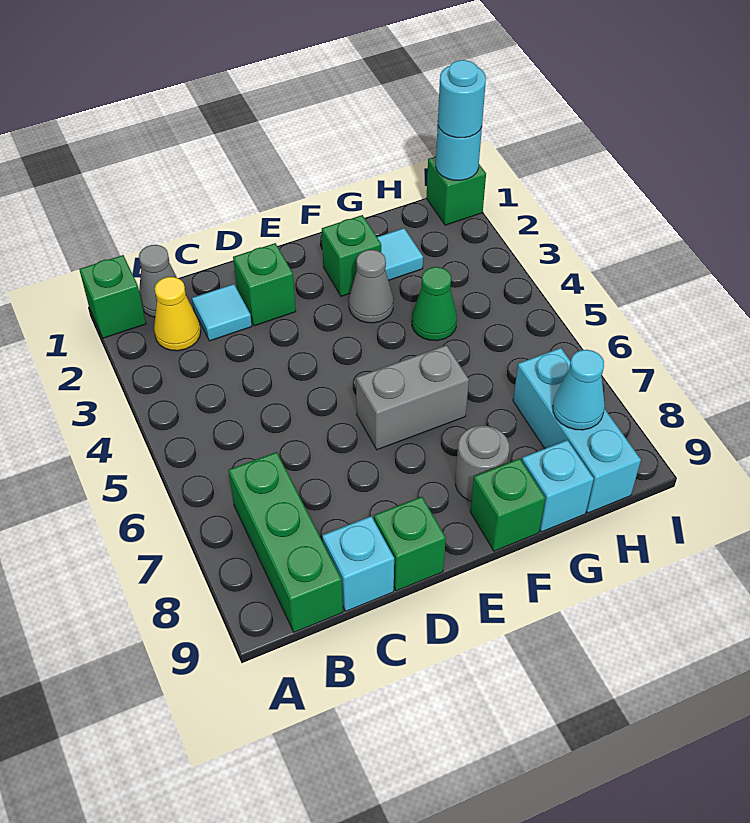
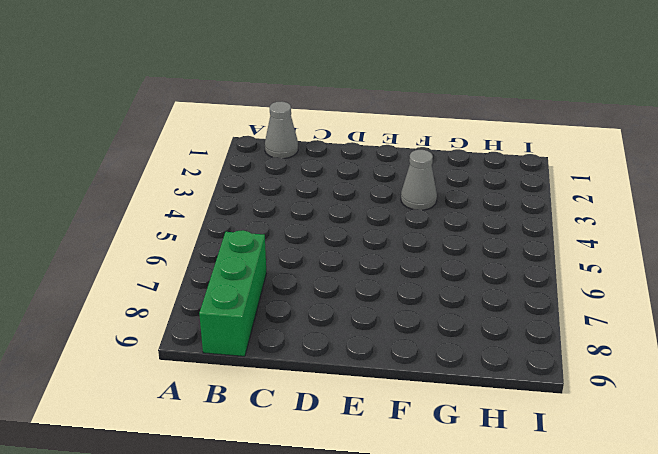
none -> green brick A1 level 1
none -> yellow cone B2 level 1
none -> cyan tile C2 level 1

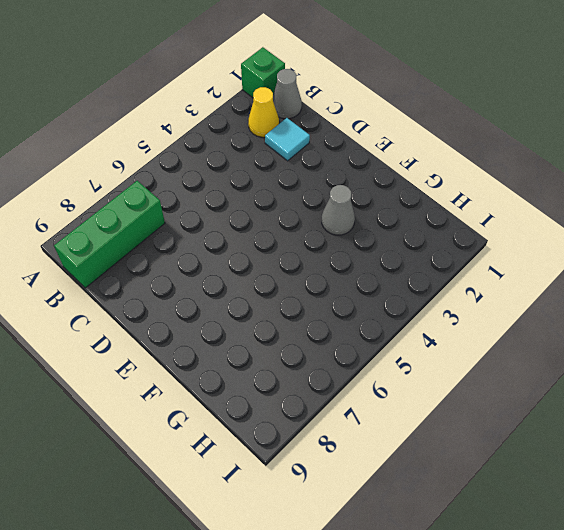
none -> cyan brick C9 level 1
none -> green brick D2 level 1
none -> green brick D9 level 1

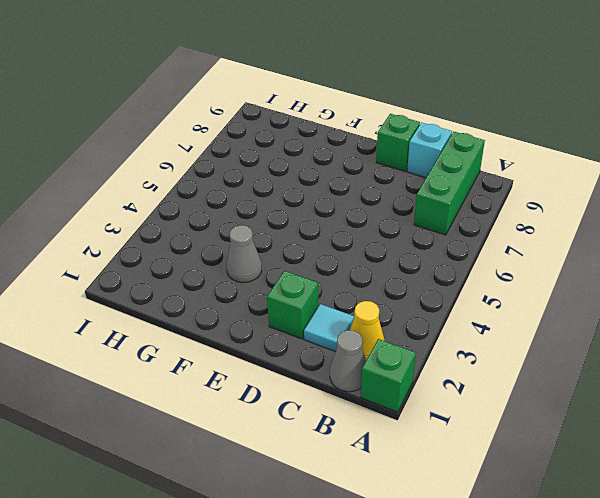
none -> grey brick E6:F6 level 1
none -> green brick F2 level 1
none -> grey round brick F8 level 1

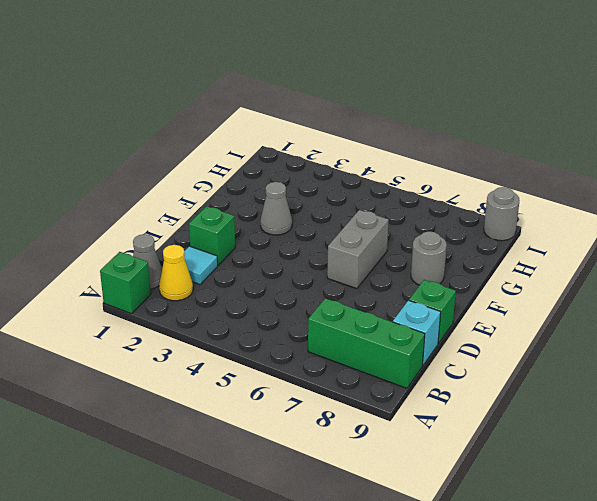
grey round brick I9 level 1 -> none
none -> green brick F2 level 1
none -> green brick F9 level 1
none -> cyan tile G2 level 1

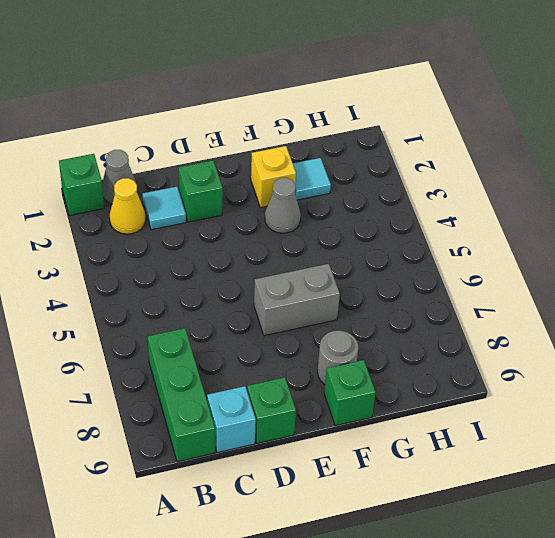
yellow brick F2 level 1 -> green brick F2 level 1
none -> green cone G4 level 1
none -> cyan brick G9 level 1
none -> cyan brick H7:H9 level 1

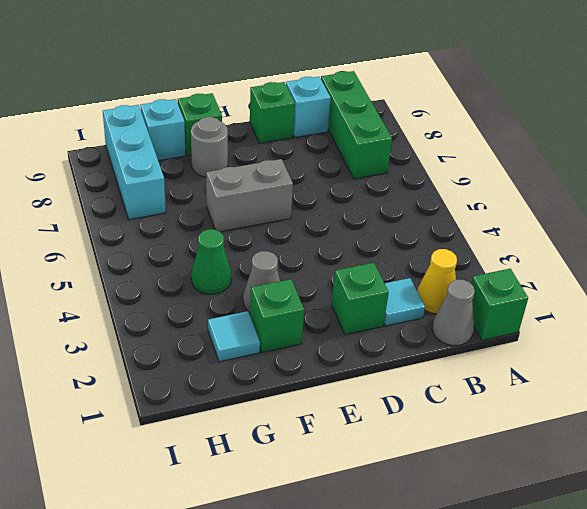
none -> green brick I1 level 1
none -> cyan cone H8 level 2
none -> cyan round brick I1 level 2

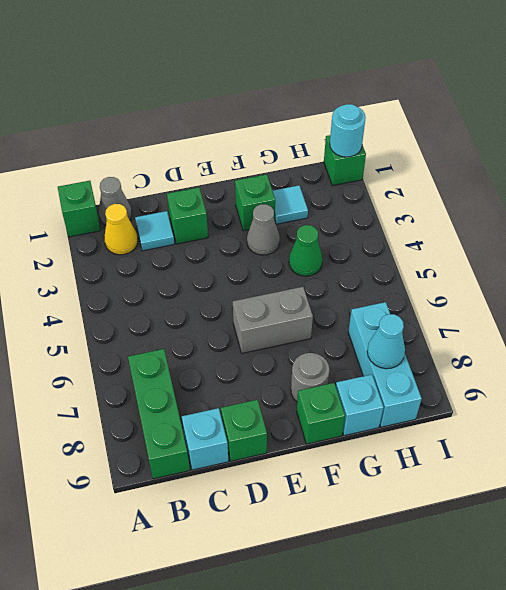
none -> cyan round brick I1 level 3

